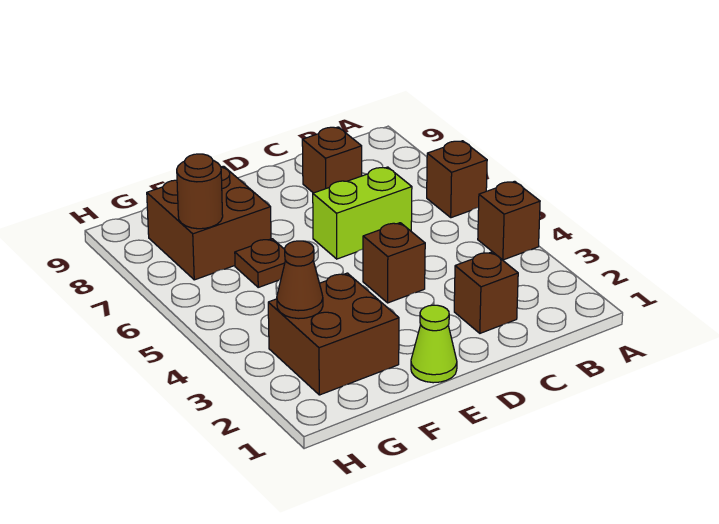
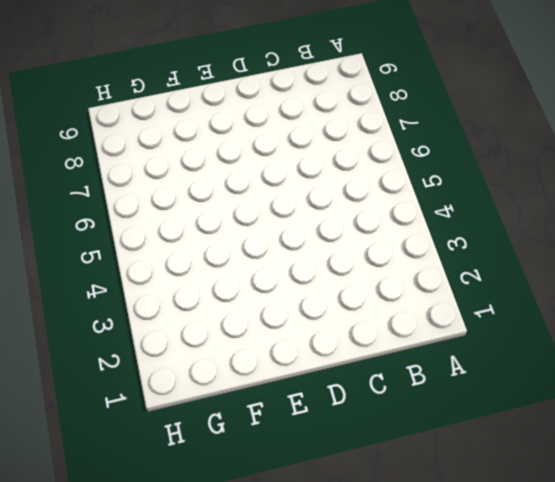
none -> brown brick A4 level 1
none -> brown brick A6 level 1
none -> brown brick C2 level 1

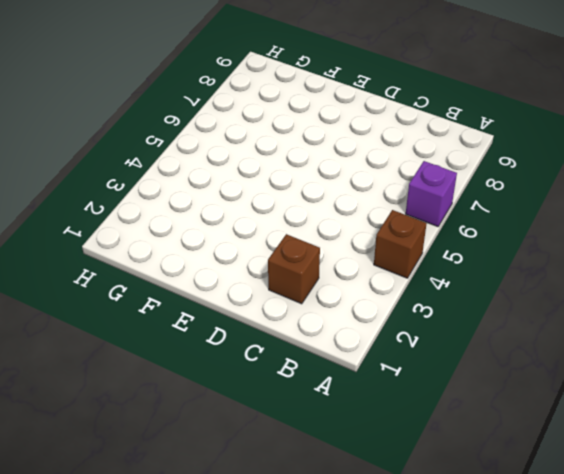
purple brick A6 level 1 -> brown brick A6 level 1
none -> lime brick C6:D6 level 1
none -> brown brick C8 level 1
none -> brown brick D4 level 1

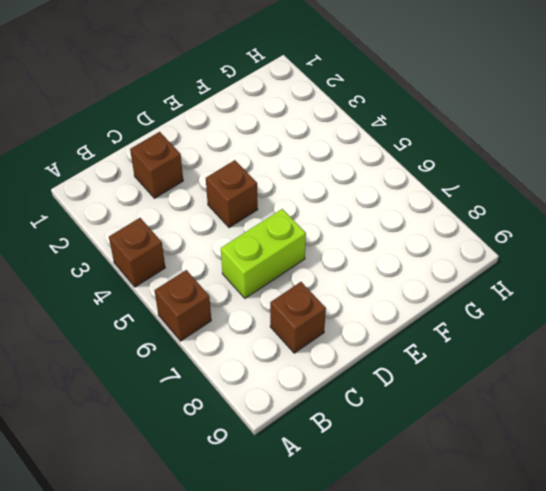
none -> lime cone E1 level 1
none -> brown brick F2:G3 level 1
none -> brown plate F6 level 1

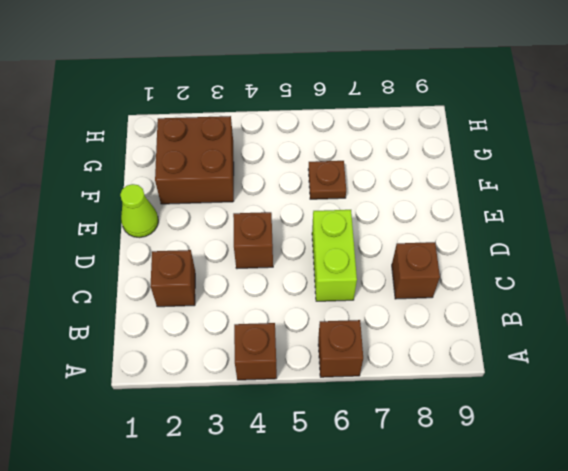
none -> brown brick F7:G8 level 1
none -> brown cone G3 level 2
none -> brown round brick G7 level 2

